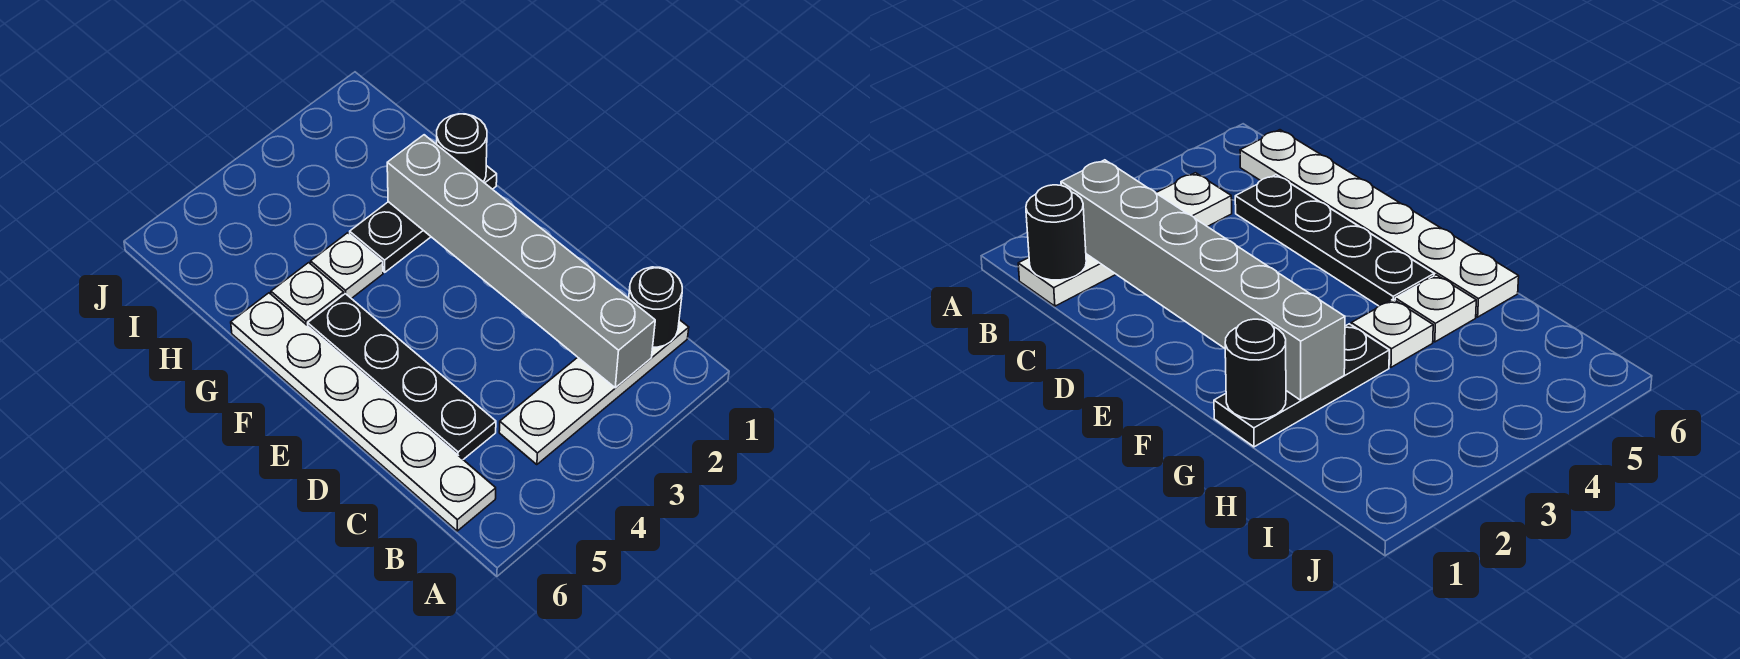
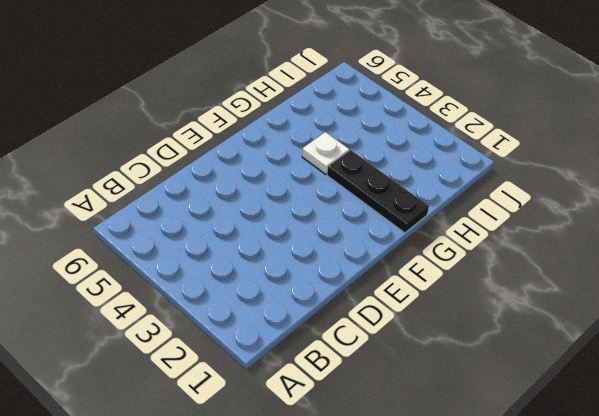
none -> white plate B1:B4 level 1
none -> white plate B6:G6 level 1

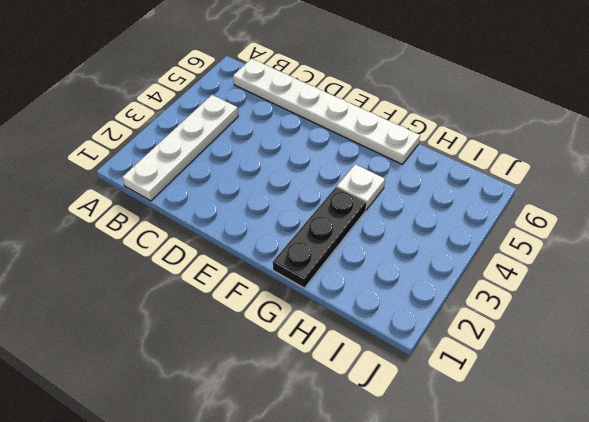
none -> black plate C5:F5 level 1
none -> white plate G5 level 1

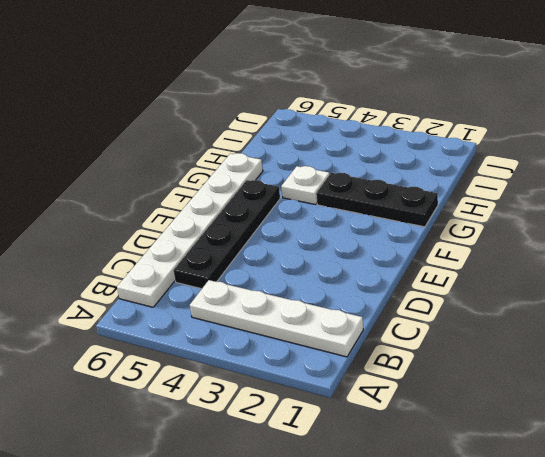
none -> white plate G5 level 1
none -> black round brick B1 level 2

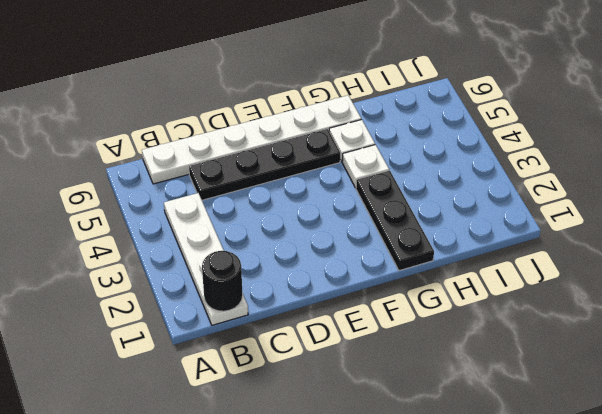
none -> grey brick B2:G2 level 2
none -> black round brick G1 level 2

